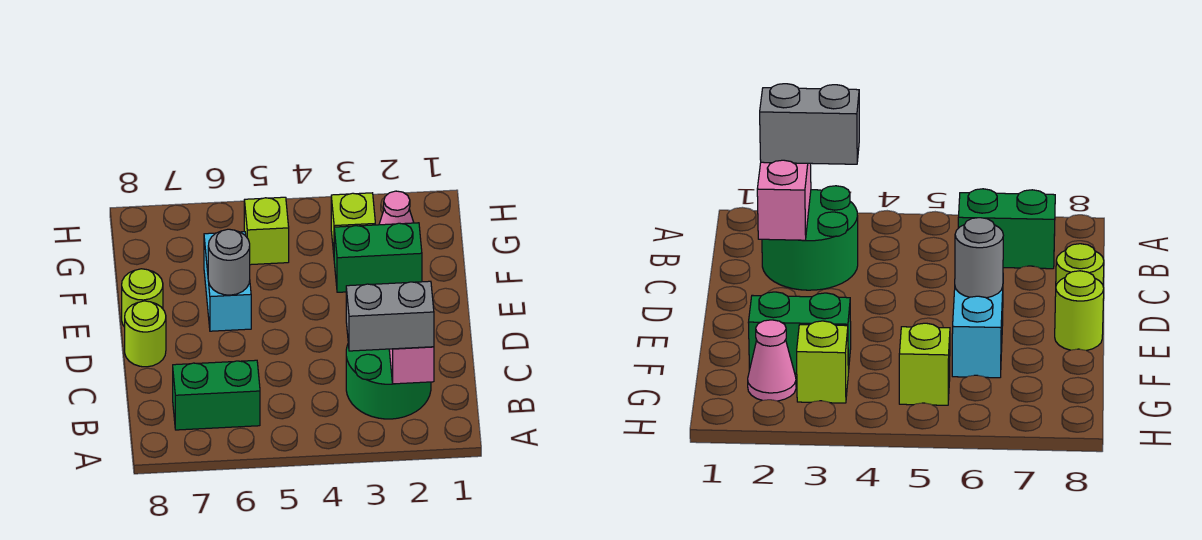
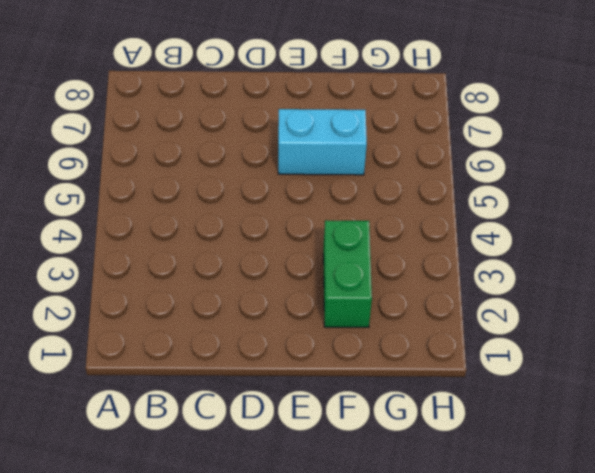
none -> green round brick B2:C3 level 1
none -> green brick B6:B7 level 1
none -> lime round brick D8 level 1

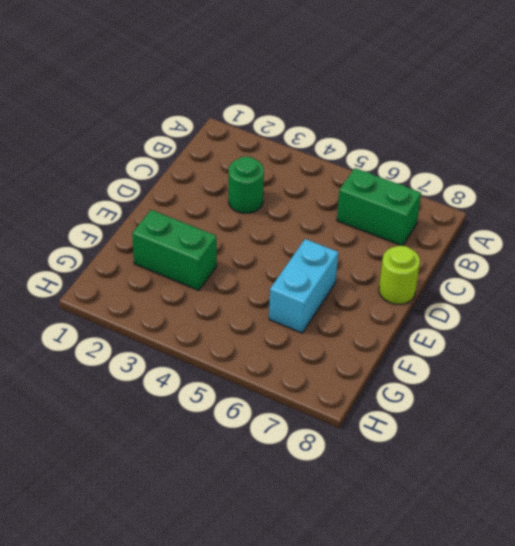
green round brick C3 level 1 -> green round brick B2:C3 level 1
none -> lime round brick E8 level 1
none -> pink cone G2 level 1
none -> lime brick G3 level 1

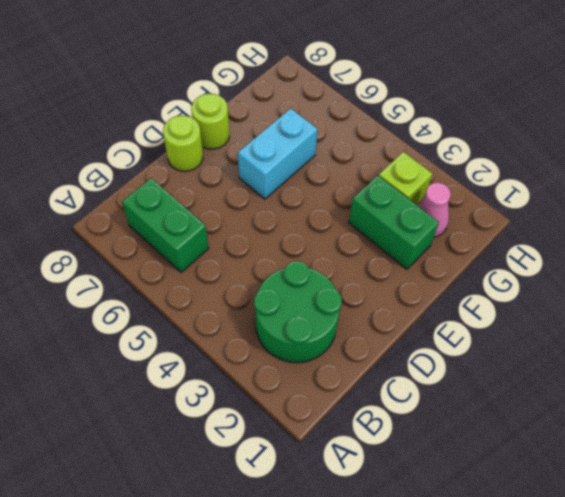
none -> lime brick G5 level 1
none -> pink brick B2:C2 level 2
none -> grey round brick E6 level 2

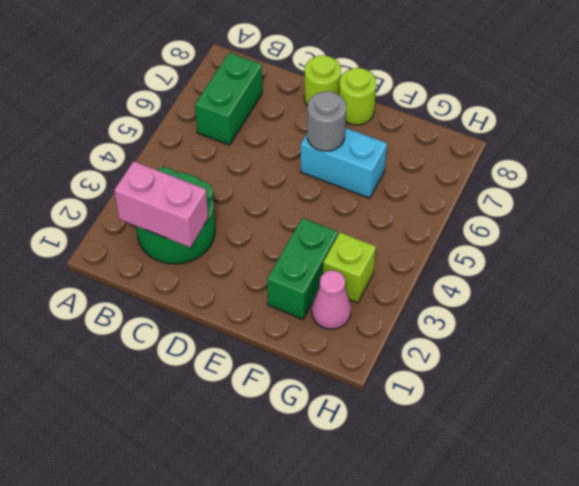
none -> lime brick G5 level 1
none -> grey brick B2:B3 level 3

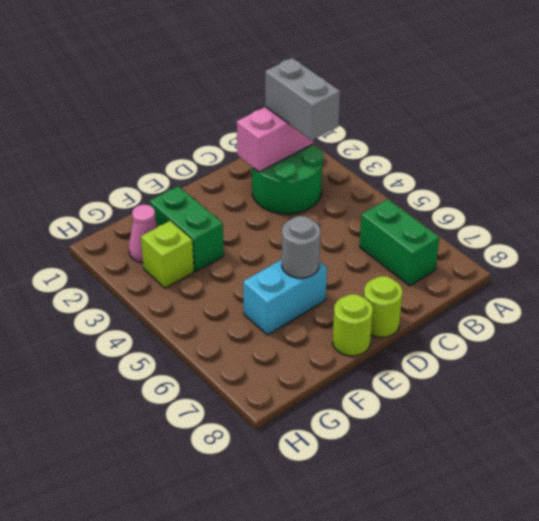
none -> lime brick G5 level 1

